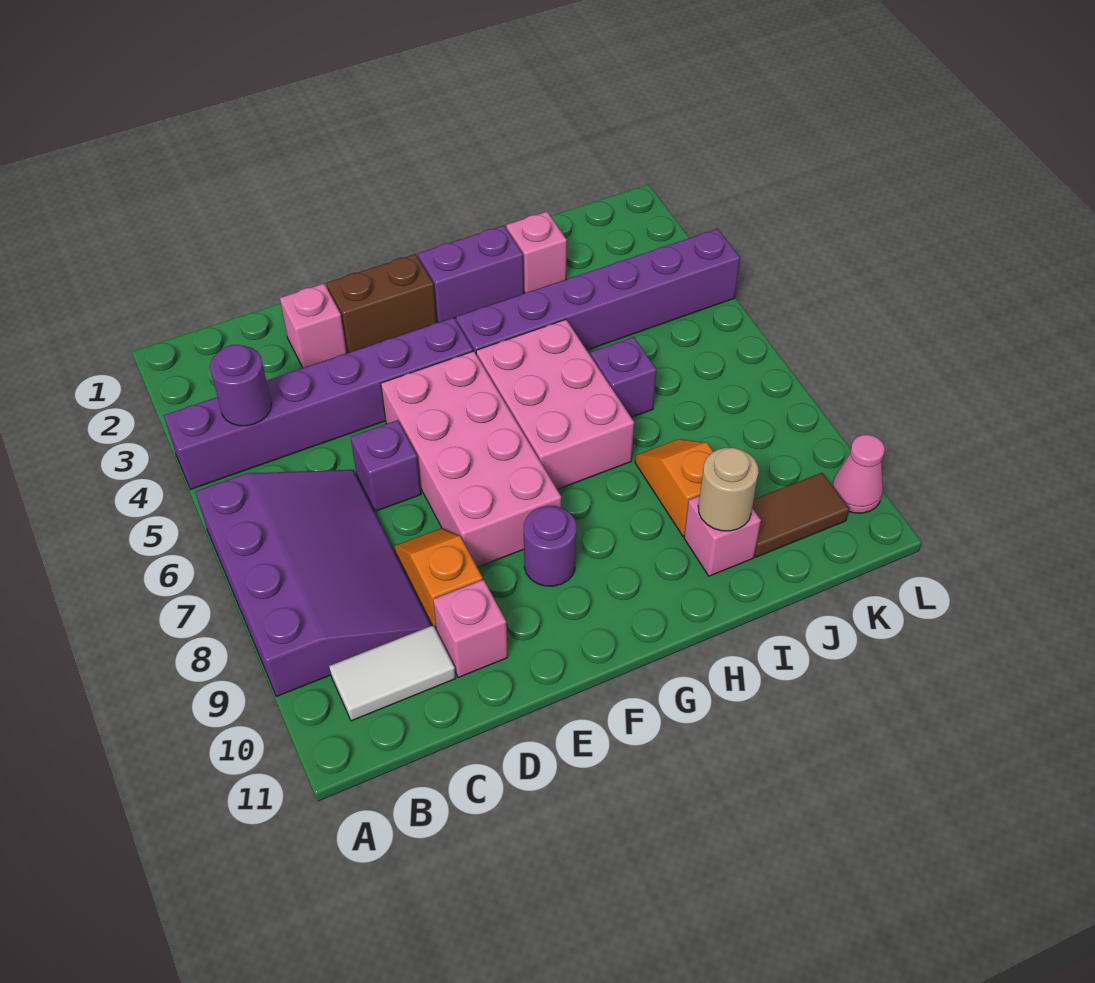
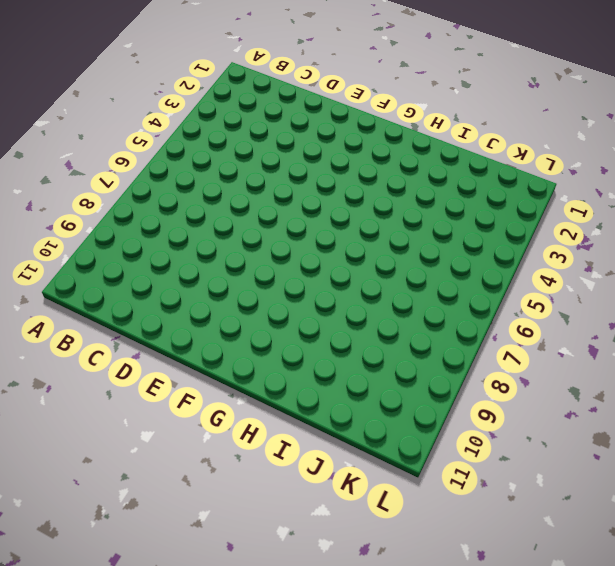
none -> purple brick A4:F4 level 1
none -> purple slope A6:C9 level 1 top A
none -> white tile B10:C10 level 1

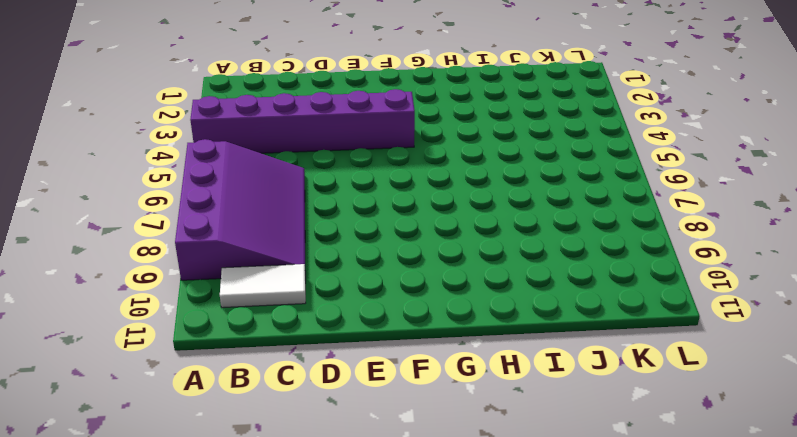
none -> pink brick D2 level 1
none -> purple brick D6 level 1
none -> orange slope D8:D9 level 1 top 9

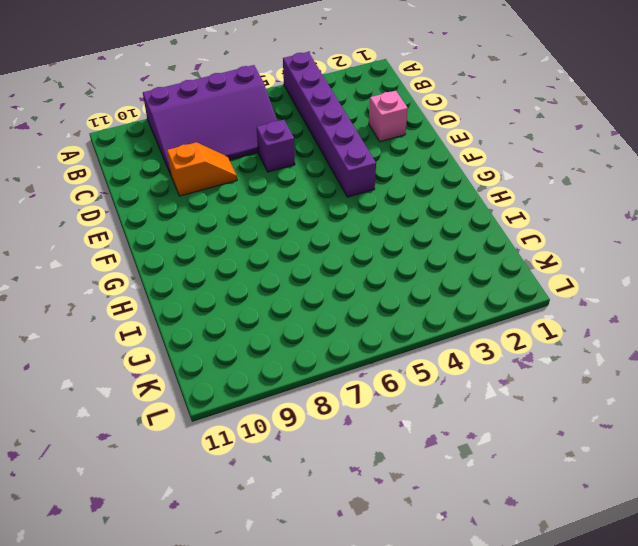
none -> white tile B10:C10 level 1
none -> pink brick D10 level 1
none -> brown brick E2:F2 level 1

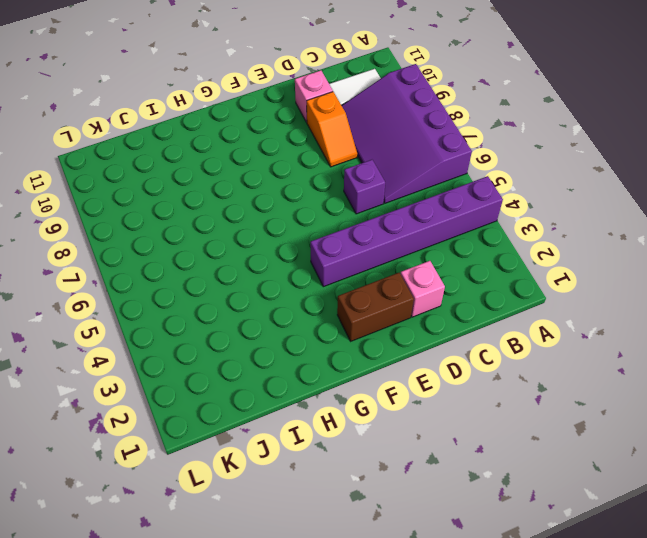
none -> pink brick E5:F8 level 1
none -> purple round brick F9 level 1
none -> purple brick G2:H2 level 1

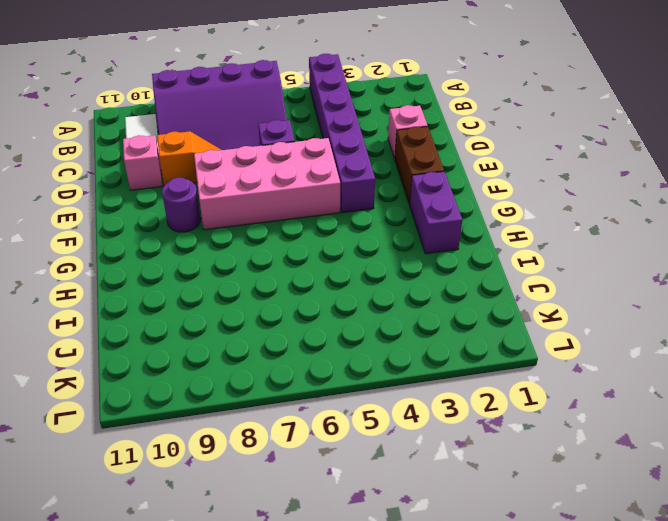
none -> purple brick G4:L4 level 1
none -> pink brick G5:H7 level 1
none -> pink brick I2 level 1

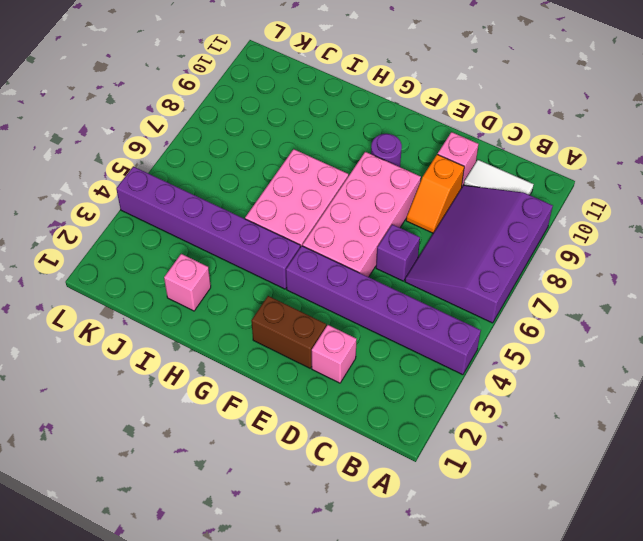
none -> purple brick G2:H2 level 1
none -> purple brick I6 level 1
none -> orange slope I8:I9 level 1 top 9

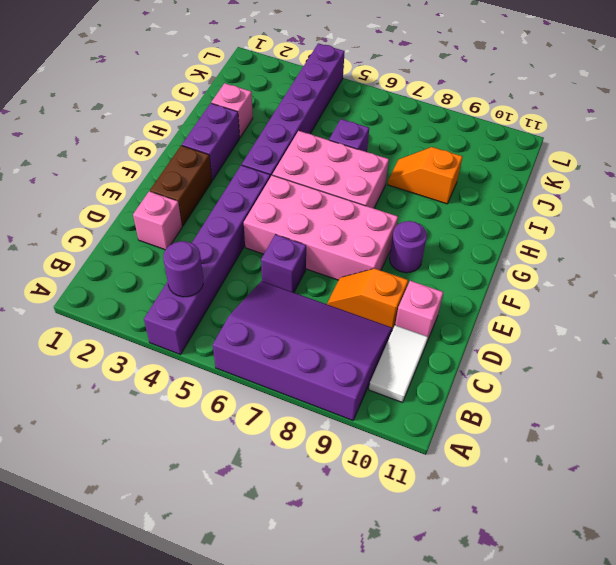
none -> pink brick I10 level 1
none -> brown tile J10:K10 level 1
none -> pink cone L10 level 1

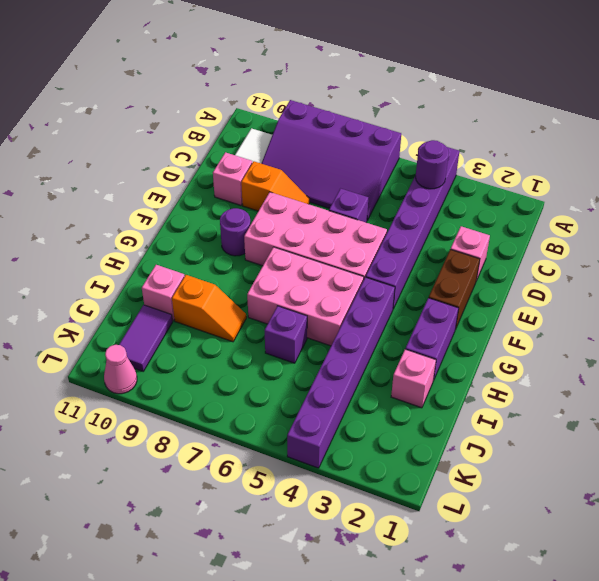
purple tile J10:K10 level 1 -> brown tile J10:K10 level 1
none -> tan round brick I10 level 2

